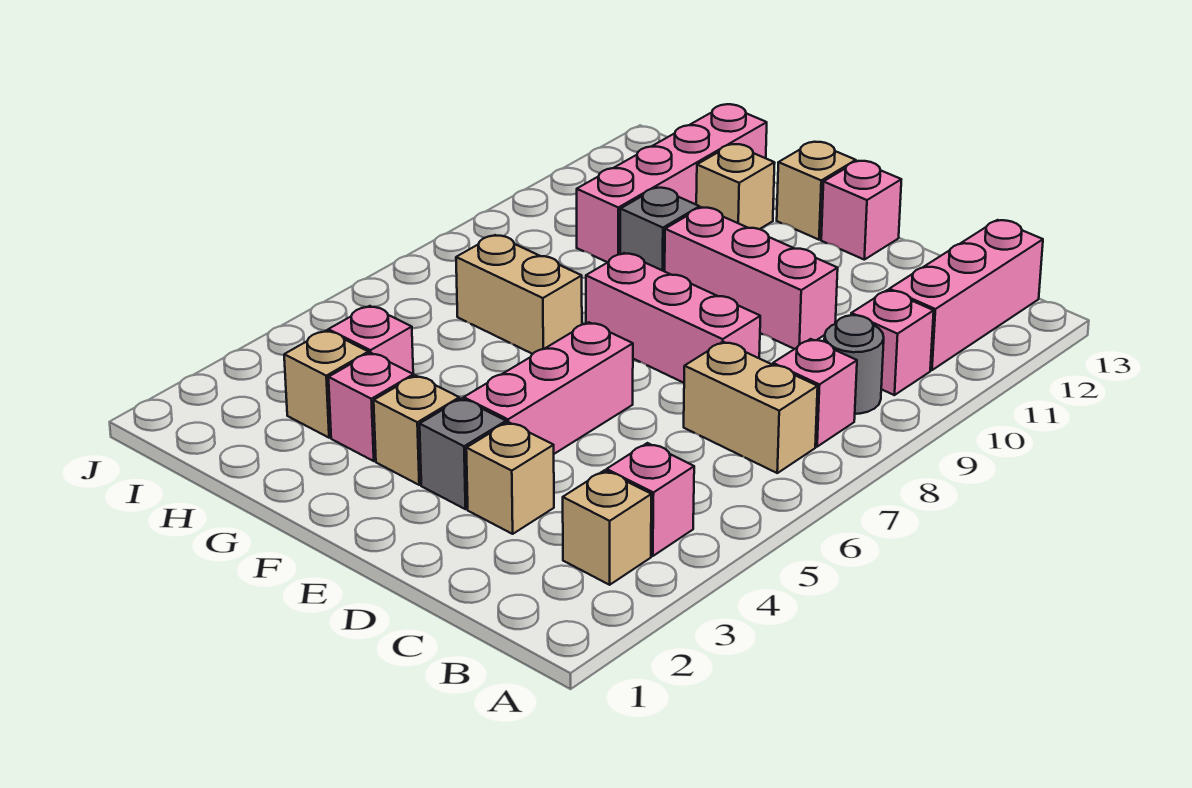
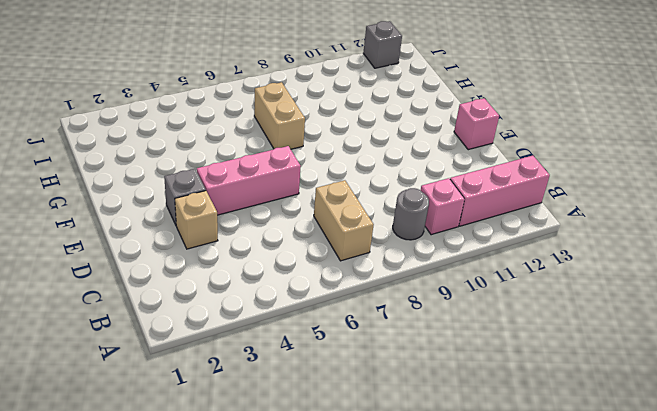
grey brick J12 level 1 -> grey brick G10 level 1
none -> tan brick B3 level 1
none -> pink brick B4 level 1
none -> pink brick B8 level 1

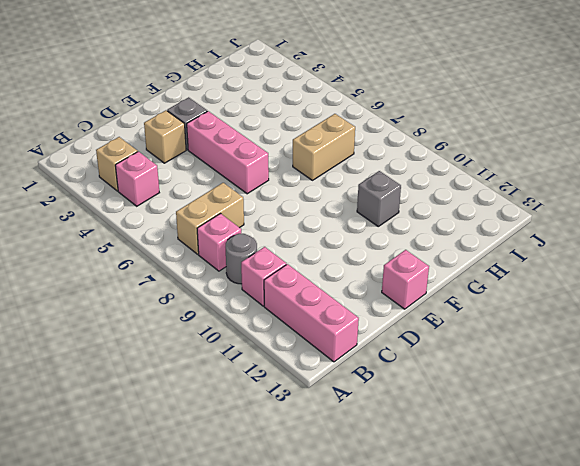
none -> pink brick D8:F8 level 1
none -> pink brick D10:F10 level 1
none -> tan brick F3 level 1

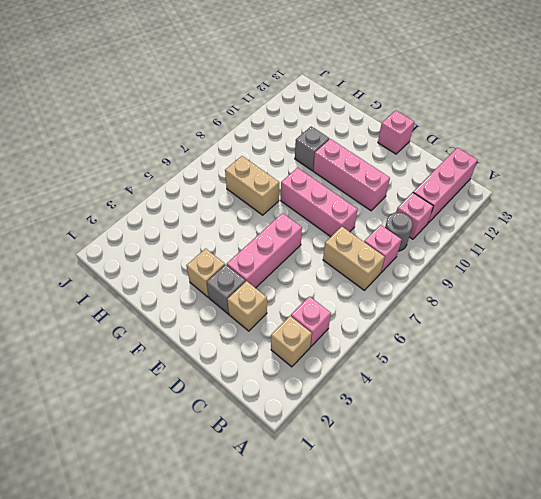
none -> tan brick F13 level 1
none -> pink brick G3 level 1
none -> tan brick G12 level 1

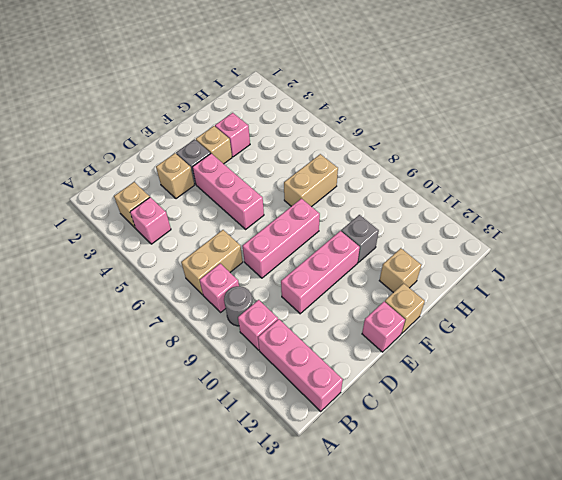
none -> tan brick H3 level 1
none -> pink brick H4 level 1
none -> pink brick H10:H13 level 1

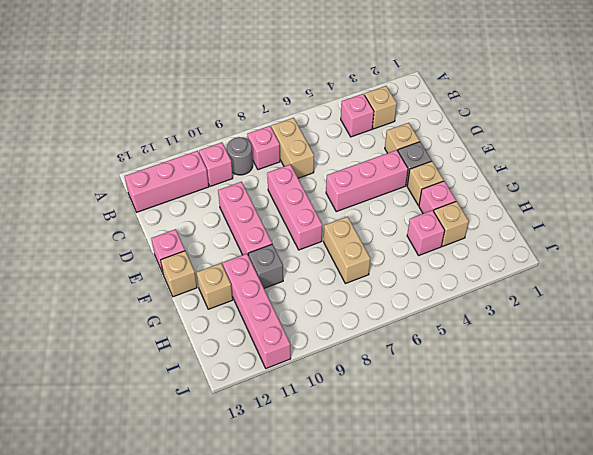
pink brick G11:J11 level 1 -> pink brick H10:H13 level 1

